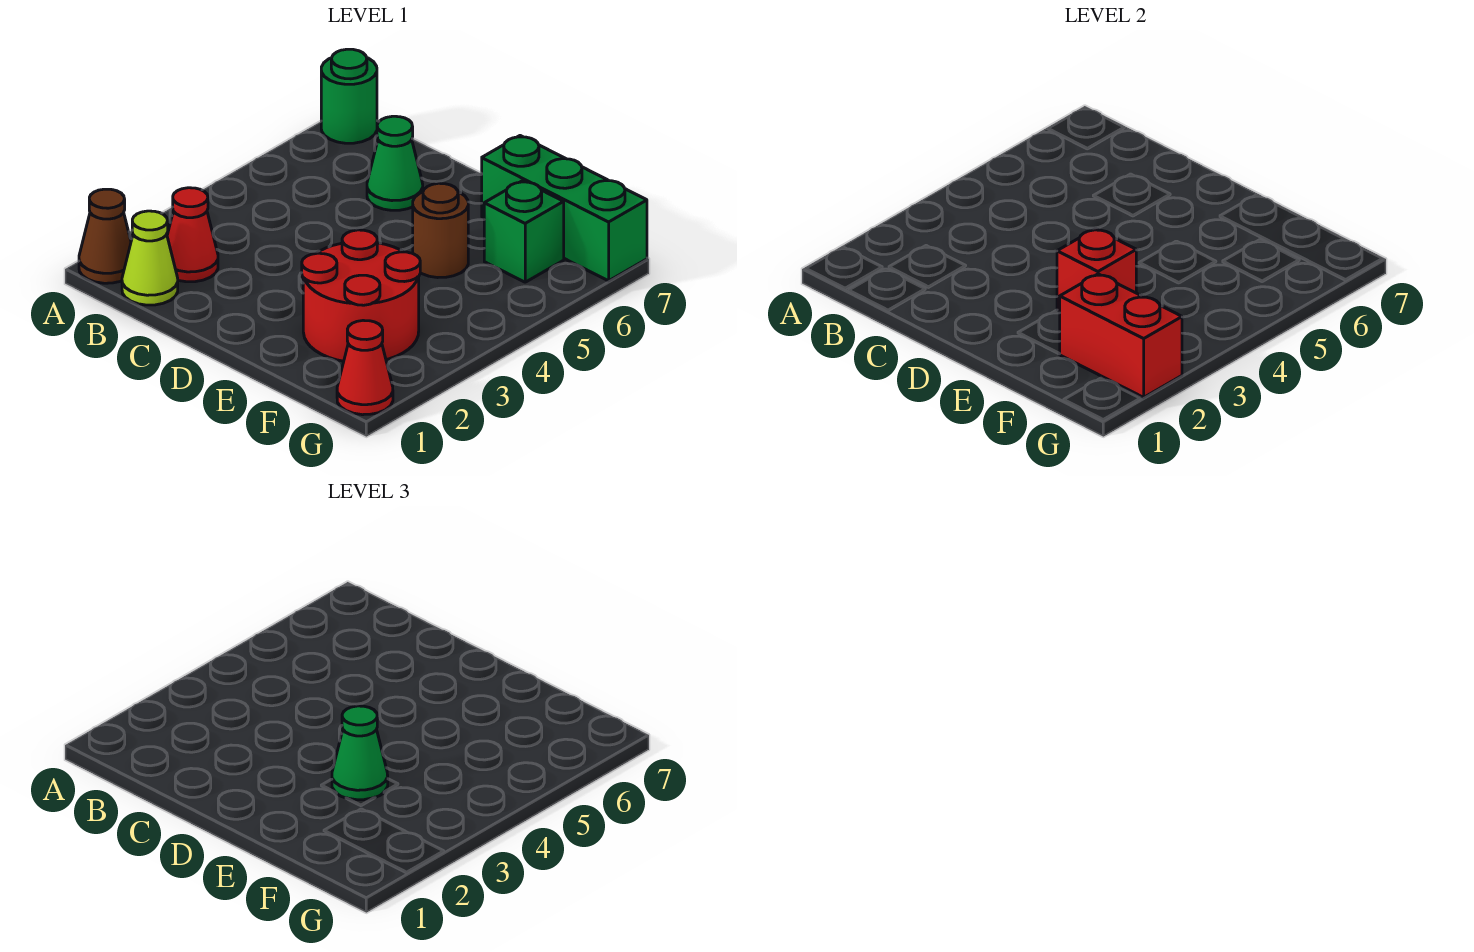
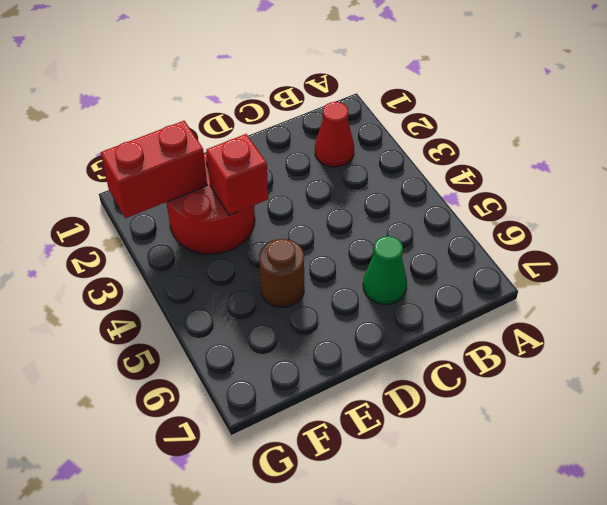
none -> brown cone A1 level 1
none -> green round brick A7 level 1
none -> lime cone B1 level 1

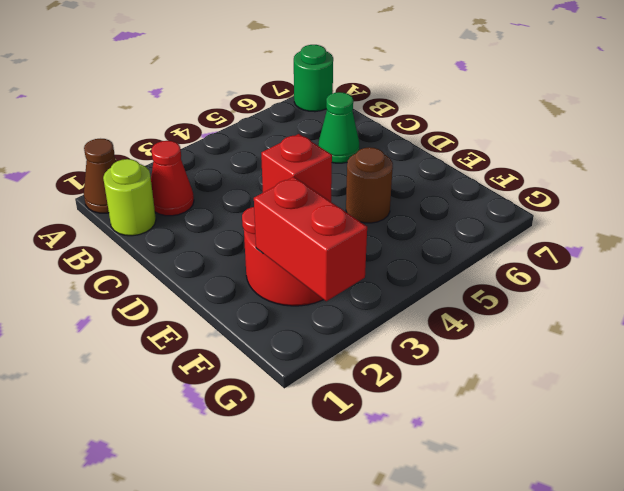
lime round brick B1 level 1 -> lime cone B1 level 1
none -> green brick E7:G7 level 1
none -> green brick F6 level 1
none -> red cone G1 level 1

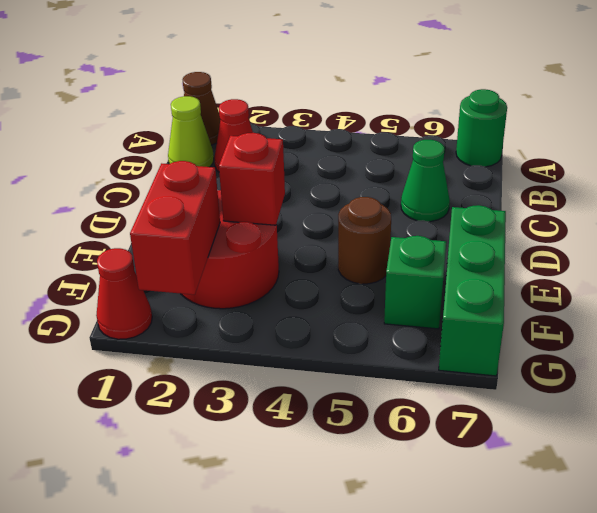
none -> green cone E3 level 3

